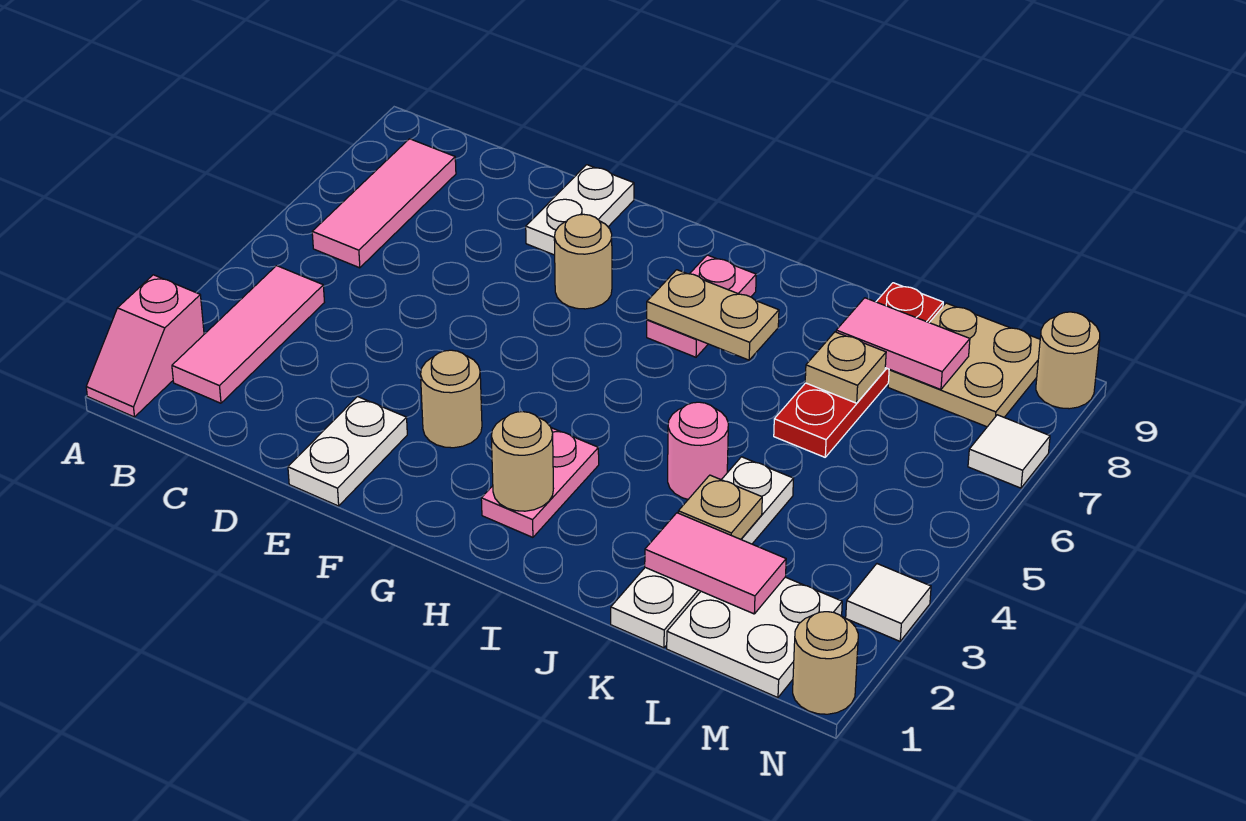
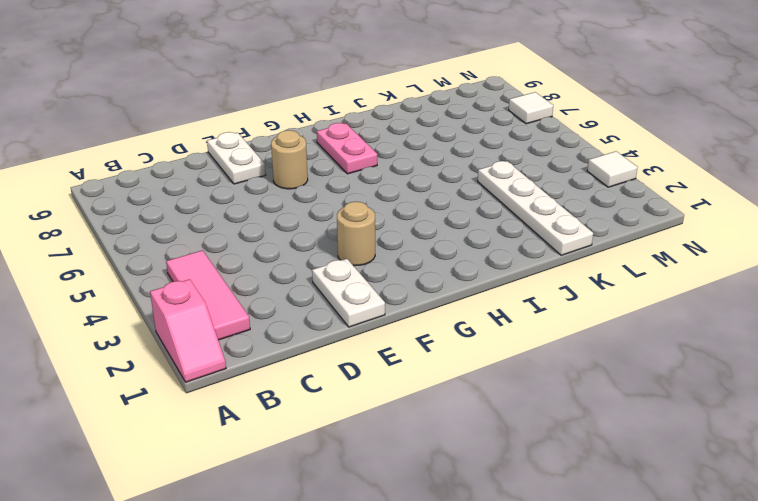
none -> pink tile B6:B8 level 1
none -> pink plate H2:H3 level 1
none -> pink round brick J4 level 1

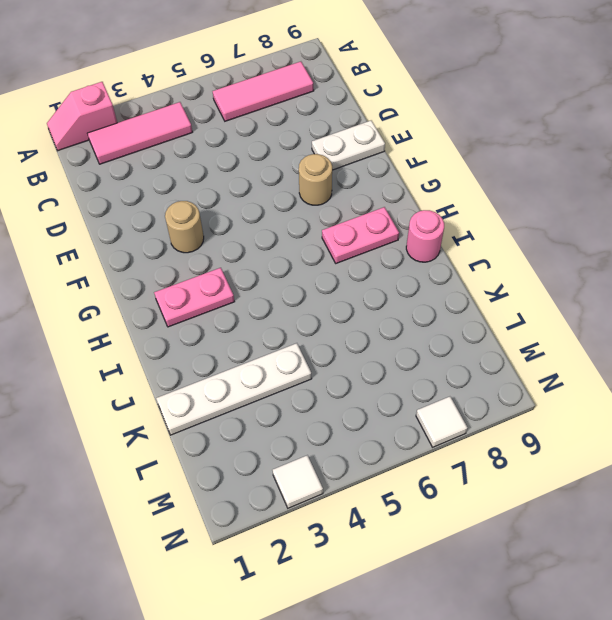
pink round brick I9 level 1 -> pink round brick J4 level 1
none -> white plate E1:E2 level 1
none -> red plate K6:K9 level 1
none -> white plate L1:M2 level 1

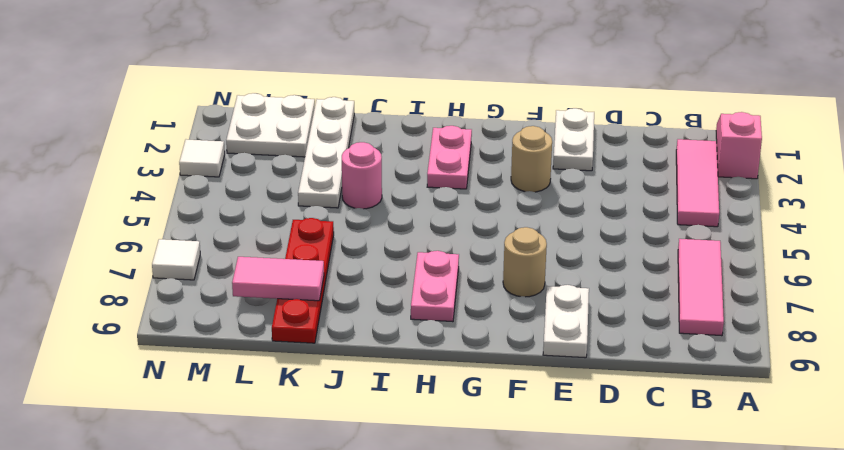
none -> tan plate L8:M9 level 1
none -> tan round brick N1 level 1
none -> tan round brick N9 level 1

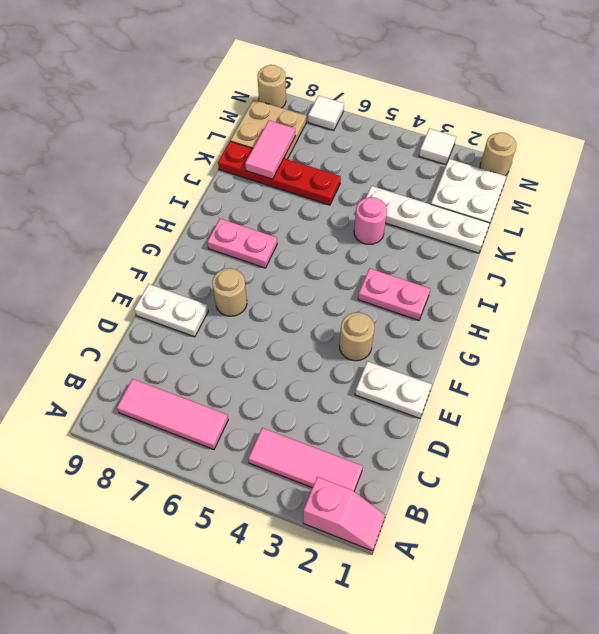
none -> tan round brick H2 level 2
none -> tan plate H7:I7 level 2
none -> pink tile K2:L2 level 2

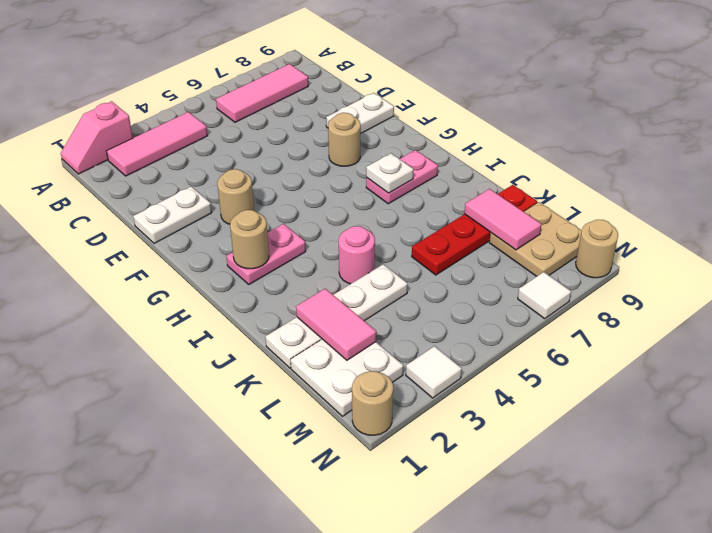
white plate H7 level 2 -> tan plate H7:I7 level 2
none -> tan plate K3 level 2
none -> tan plate K7 level 2

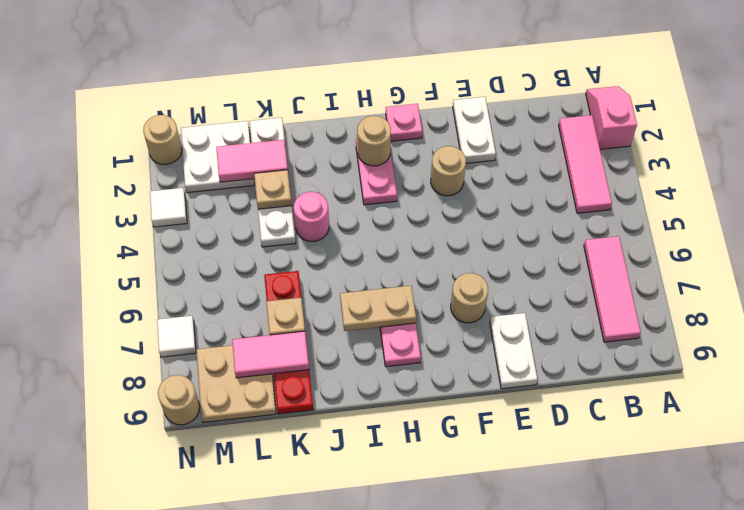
pink plate G1 level 1 -> none

